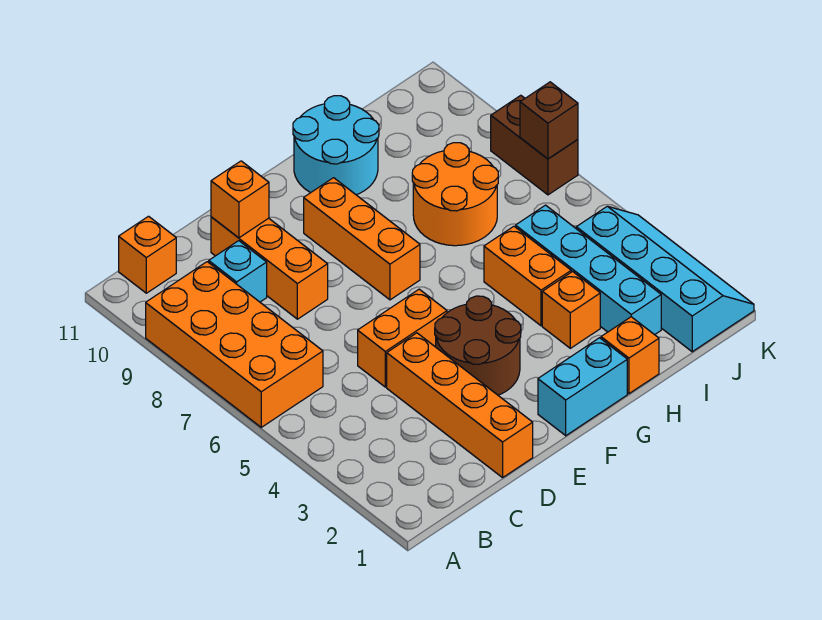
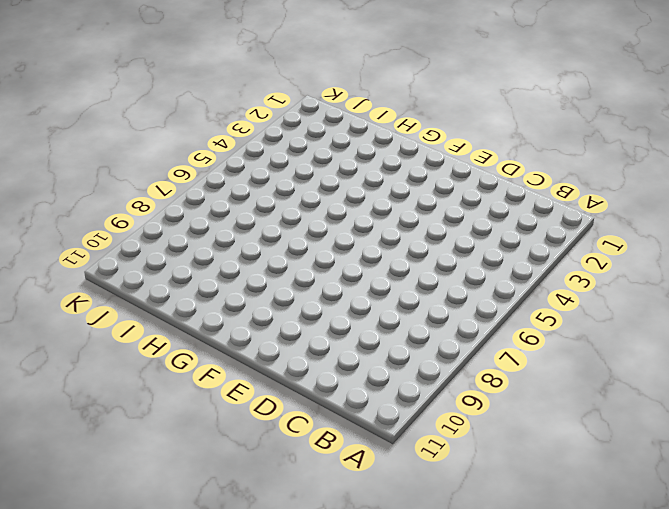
none -> orange brick A6:B9 level 1
none -> orange brick B11 level 1
none -> cyan brick C9 level 1

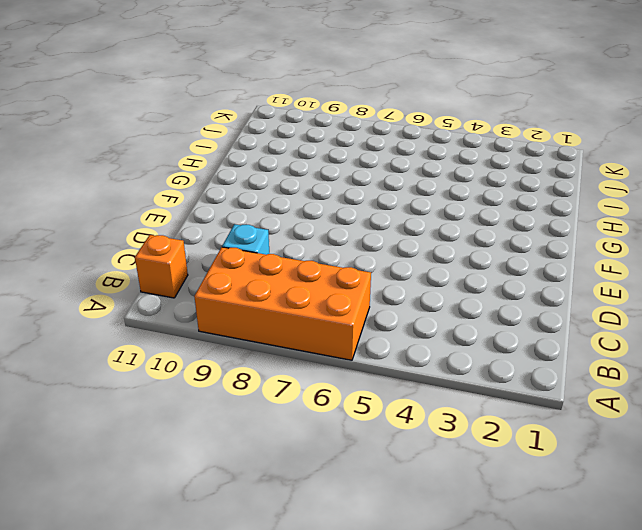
none -> orange brick D1:D4 level 1
none -> orange brick D5:E5 level 1
none -> orange brick D8:D10 level 1

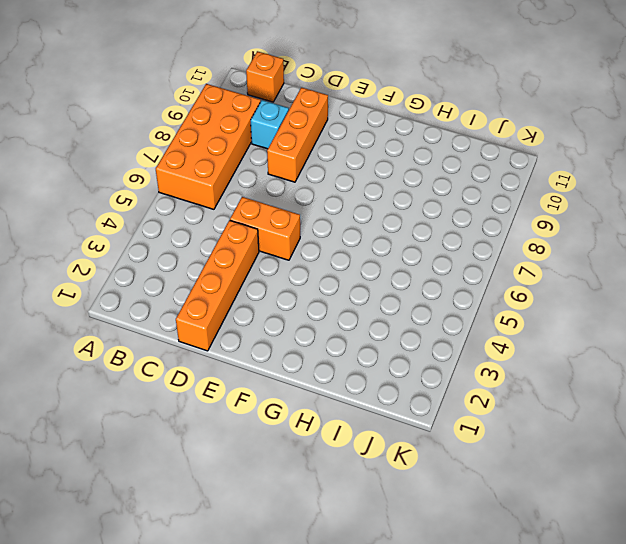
none -> brown round brick E3:F4 level 1
none -> cyan brick F1:G1 level 1
none -> orange brick F7:F9 level 1

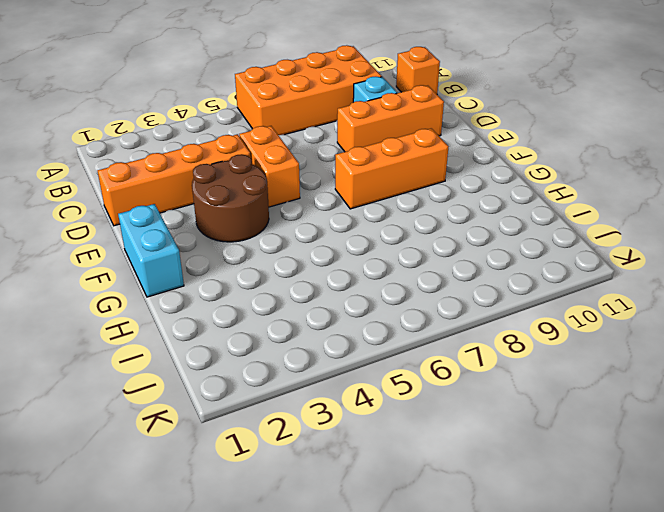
none -> cyan round brick G10:H11 level 1
none -> orange brick H1 level 1
none -> orange brick H3 level 1

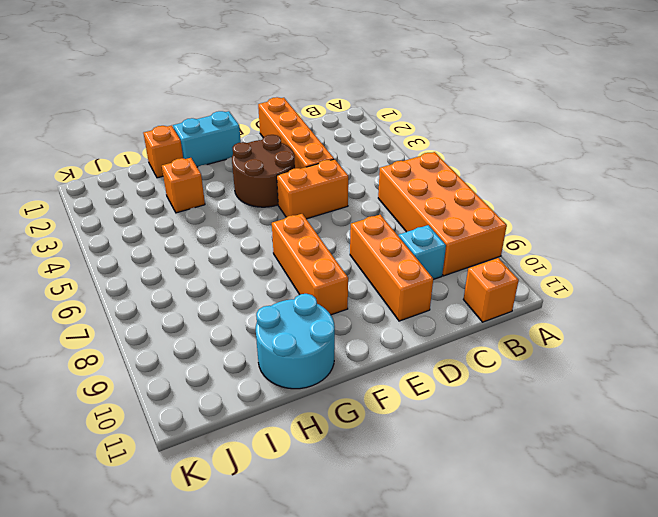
none -> orange brick H4:H5 level 1
none -> orange round brick H7:I8 level 1
none -> cyan brick I2:I5 level 1

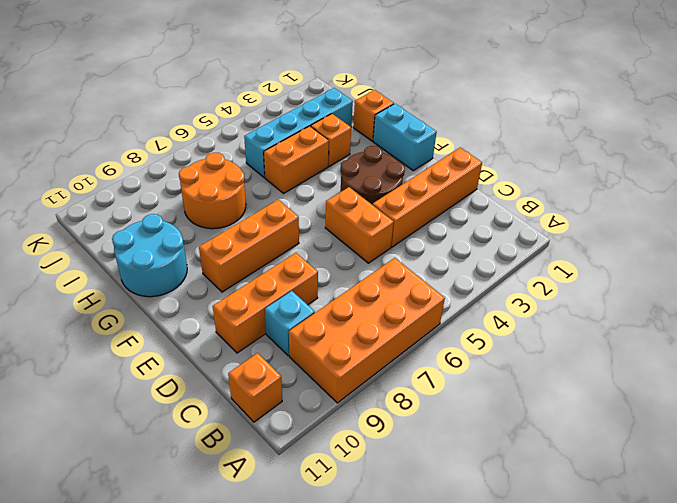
none -> cyan slope J1:K4 level 1 top J
none -> brown brick K7:K8 level 1
none -> orange brick D10 level 2

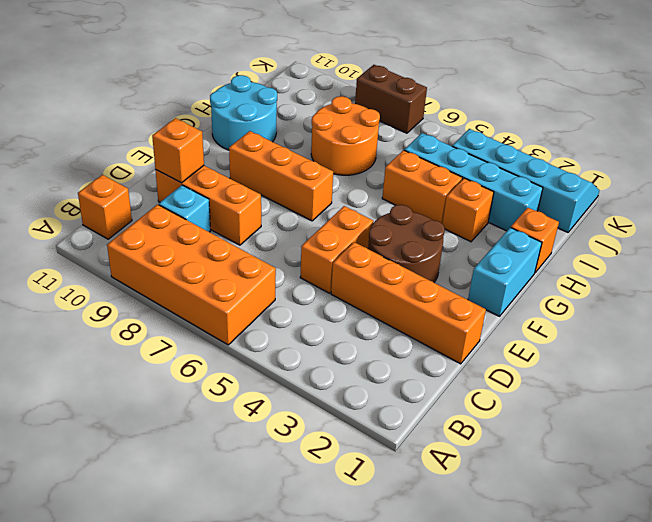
none -> brown brick K7 level 2

